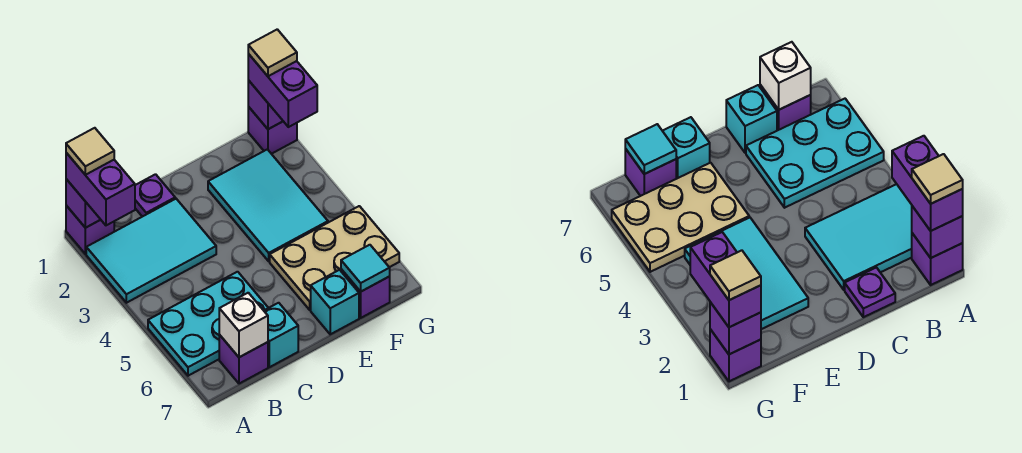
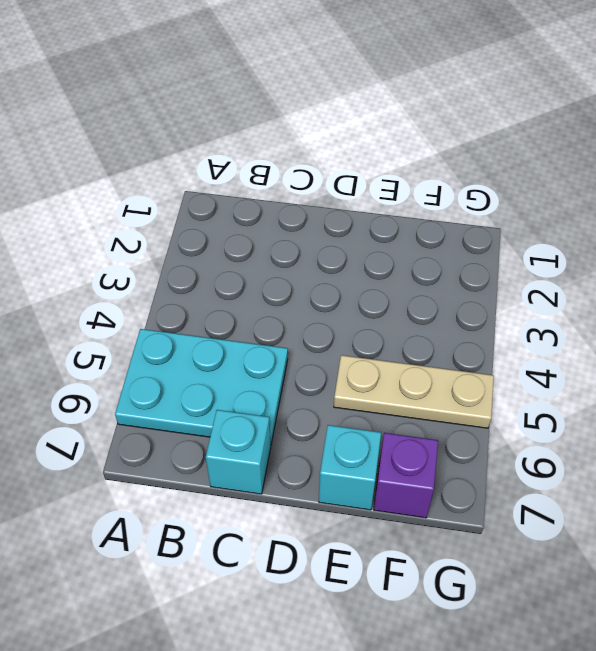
tan plate E5:G5 level 1 -> tan plate E5:G6 level 1
none -> purple brick A1 level 1
none -> cyan tile A2:C3 level 1
none -> purple brick B7 level 1

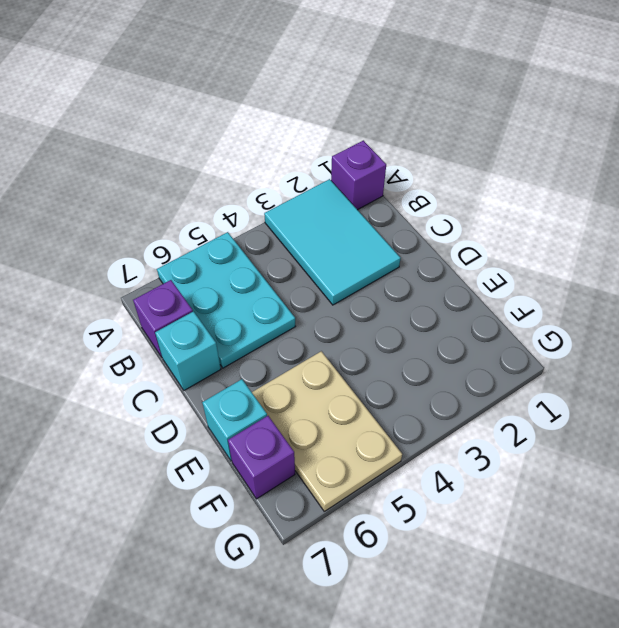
none -> purple plate C1 level 1
none -> cyan tile E2:F4 level 1
none -> purple brick G1 level 1

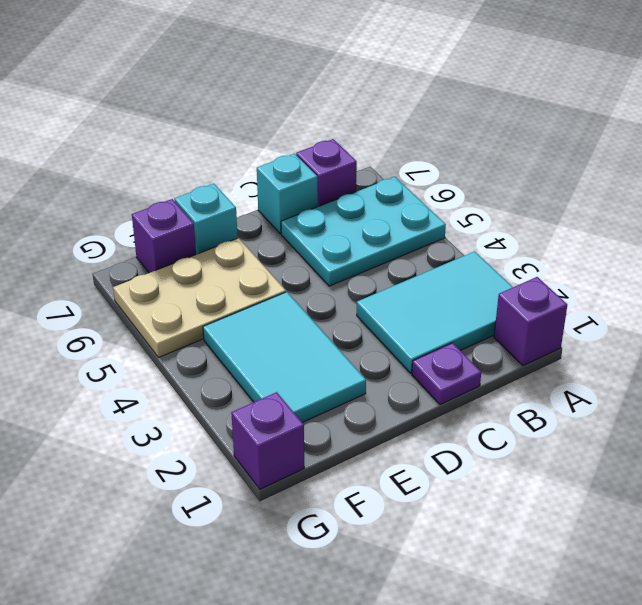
none -> purple brick A1 level 2
none -> white brick B7 level 2
none -> cyan tile F7 level 2

